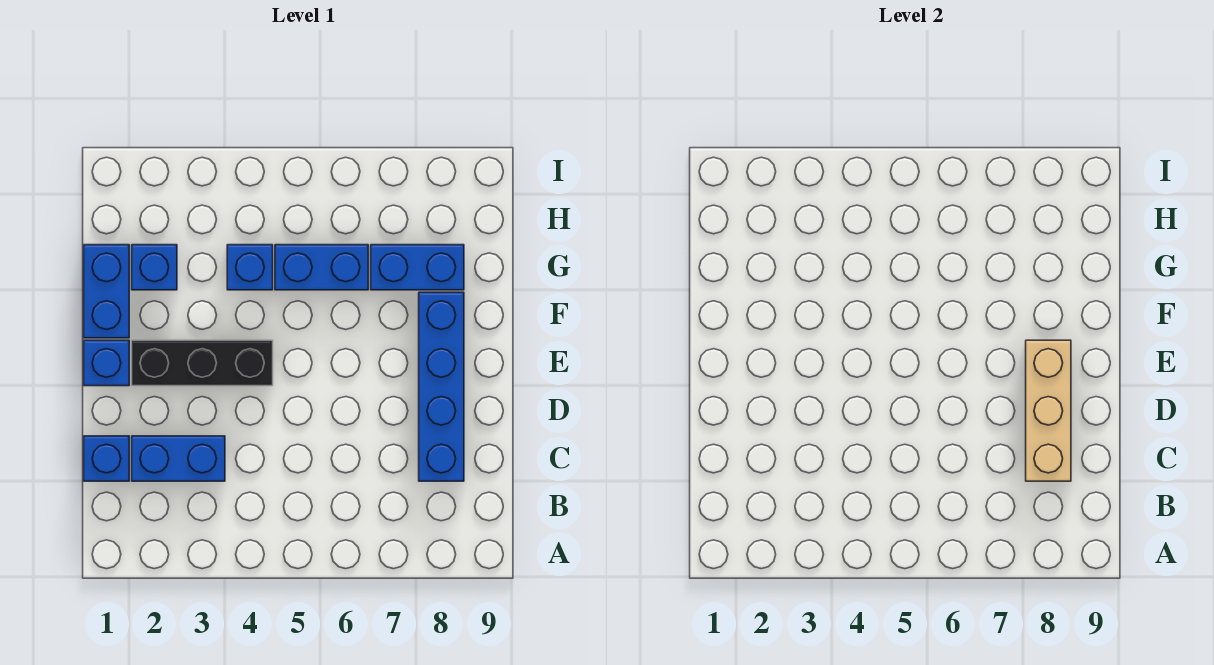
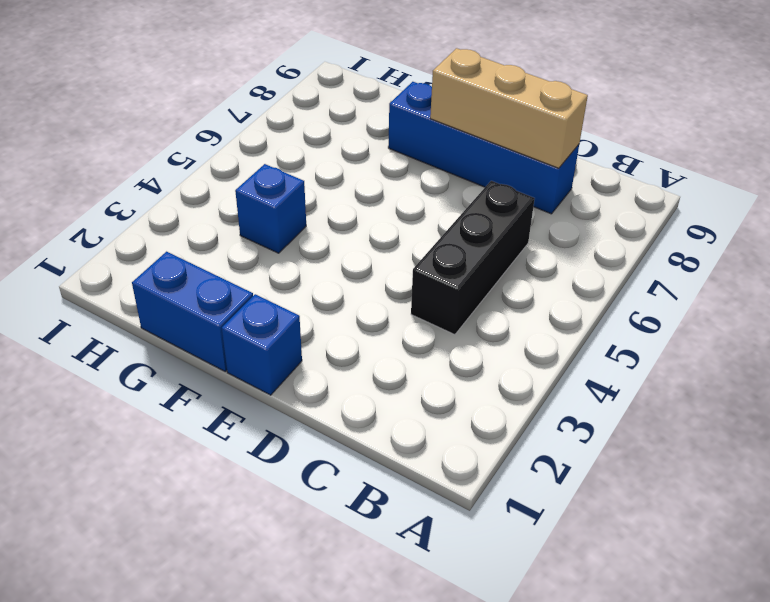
black brick C4:C6 level 1 -> black brick E2:E4 level 1
none -> blue brick C1 level 1
none -> blue brick C2:C3 level 1

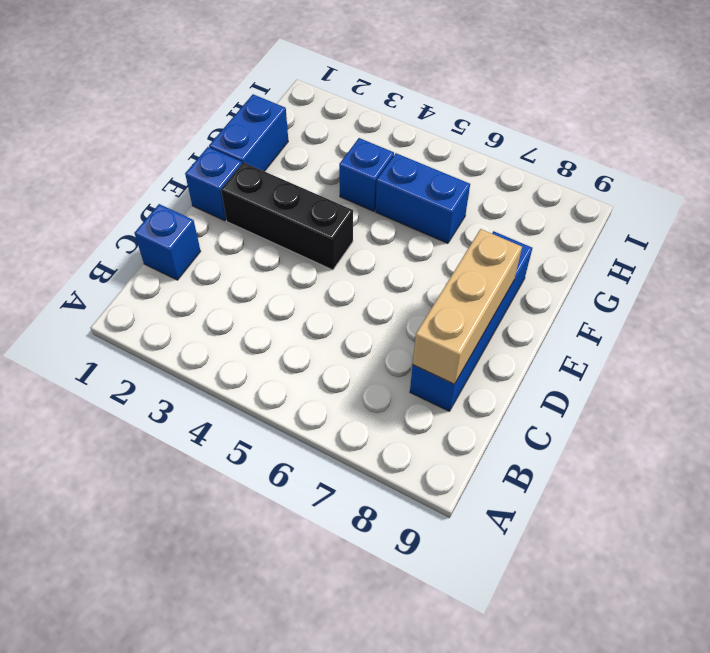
none -> blue brick C2:C3 level 1
none -> blue brick G2 level 1

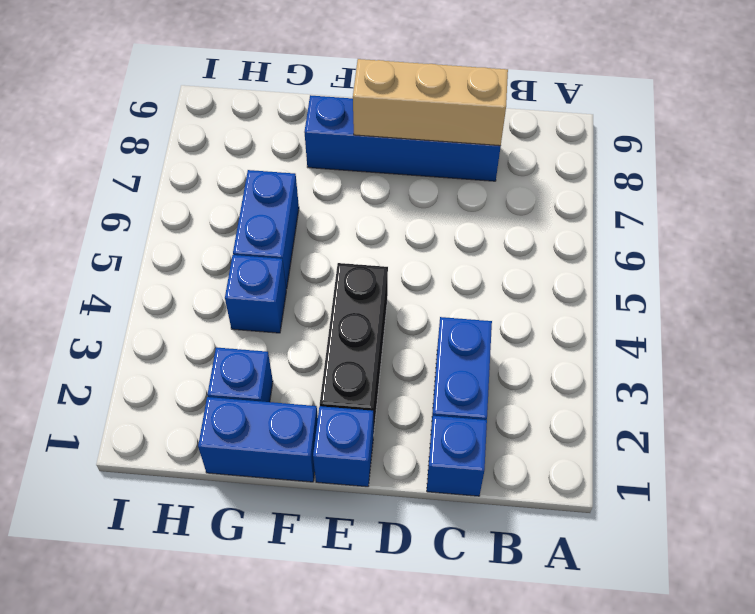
none -> blue brick G7:G8 level 1

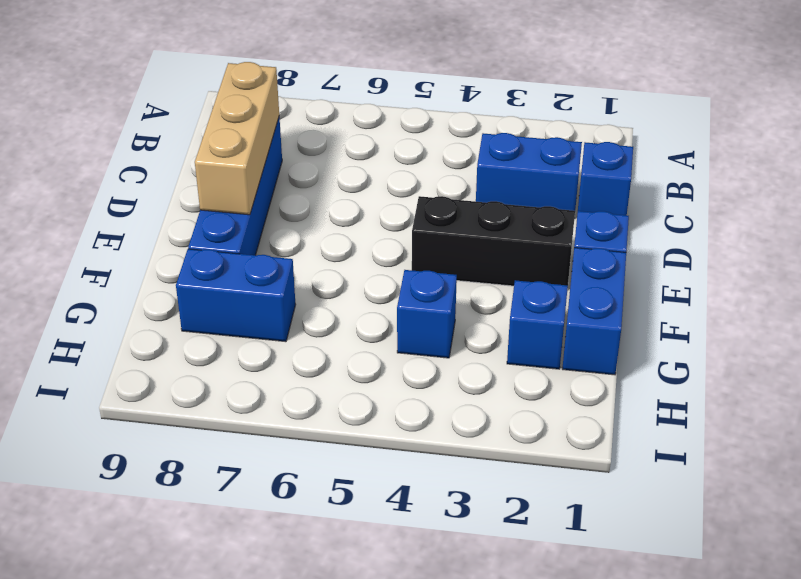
none -> blue brick G5:G6 level 1

